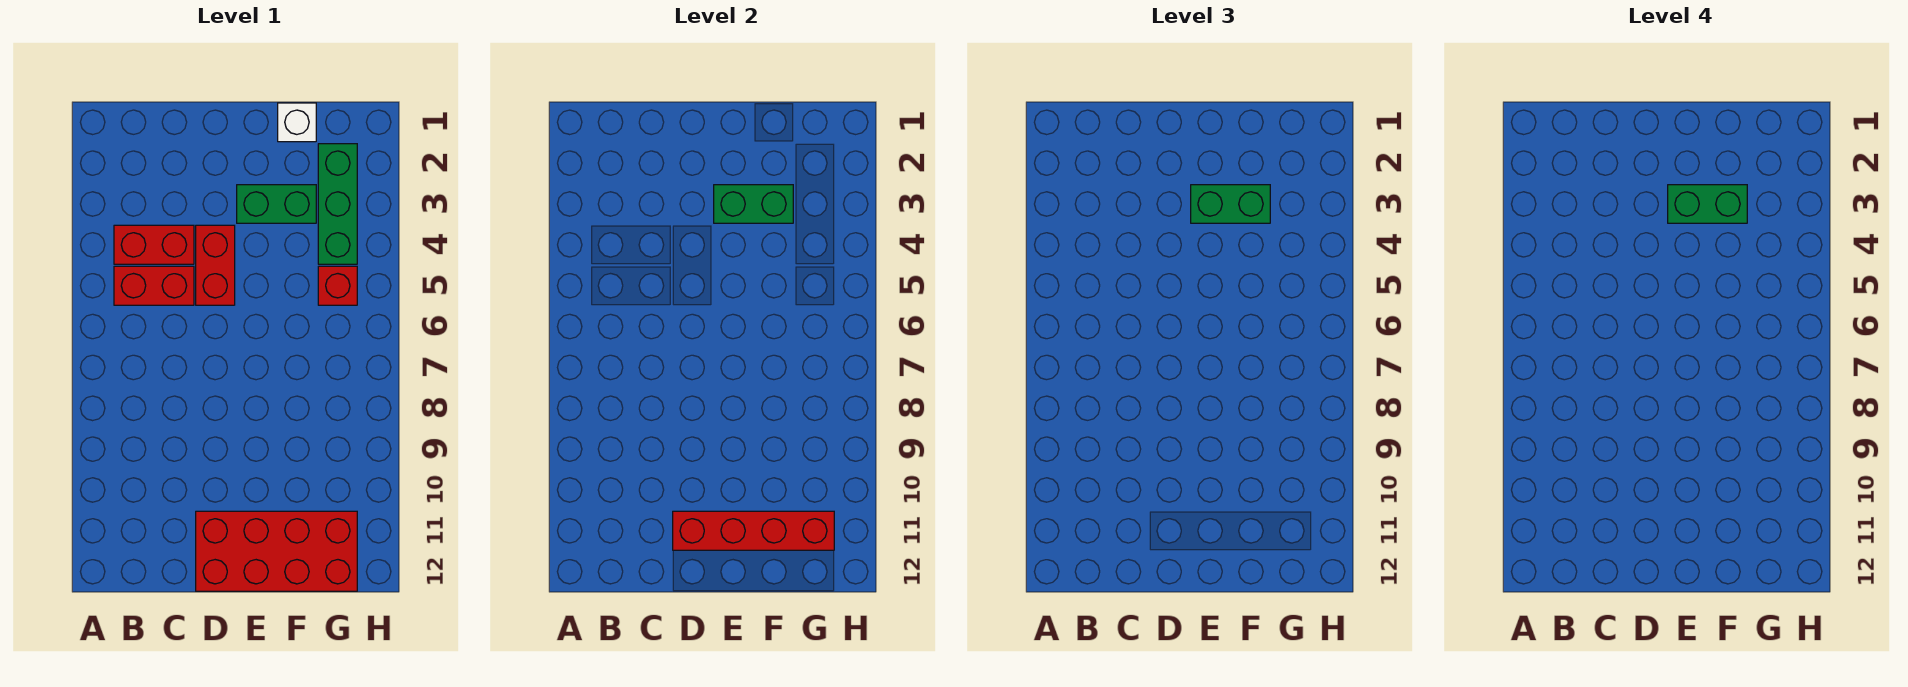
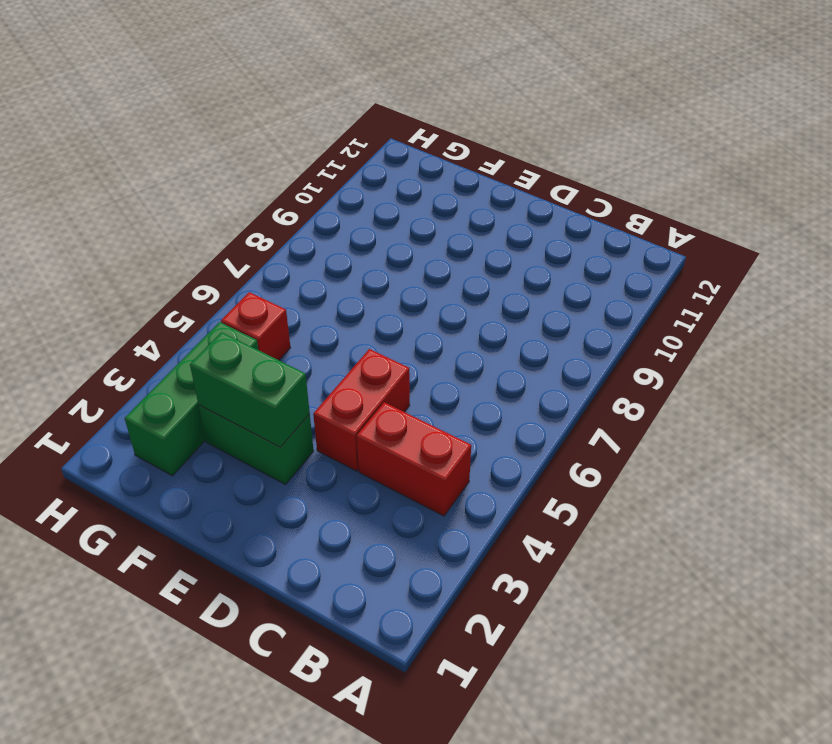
none -> red brick B5:C5 level 1
none -> red brick D11:G12 level 1
none -> white brick F1 level 1

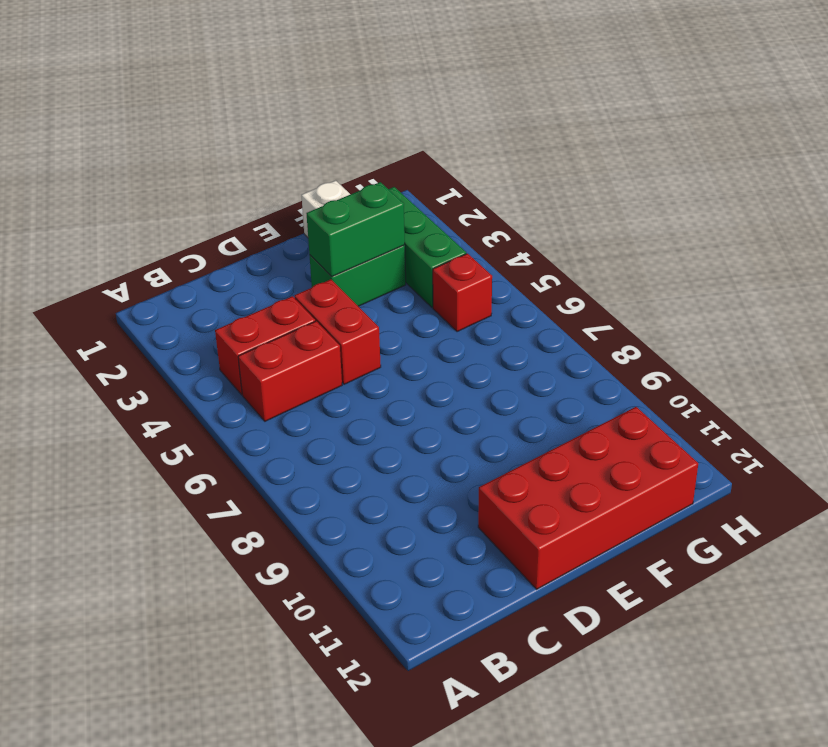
none -> red brick D11:G11 level 2
none -> green brick E3:F3 level 3
none -> green brick E3:F3 level 4

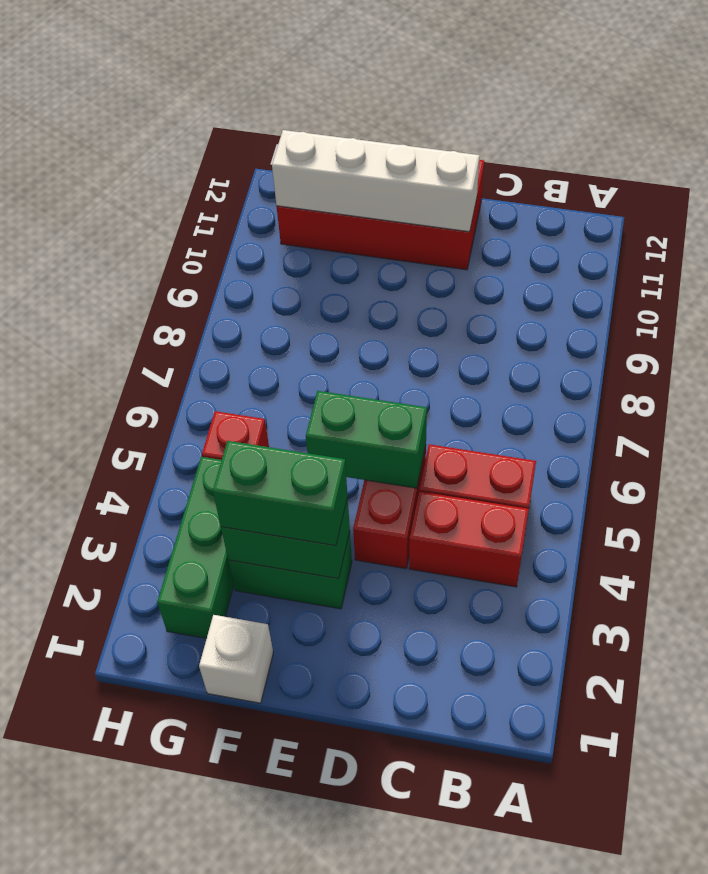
green brick D5:E5 level 2 -> green brick E3:F3 level 4
white brick D11:G11 level 2 -> red brick D11:G11 level 2

